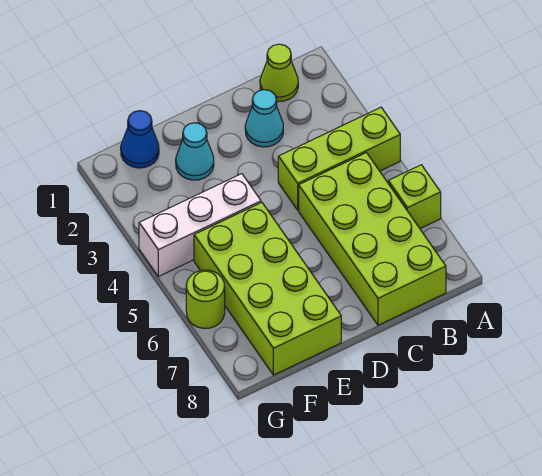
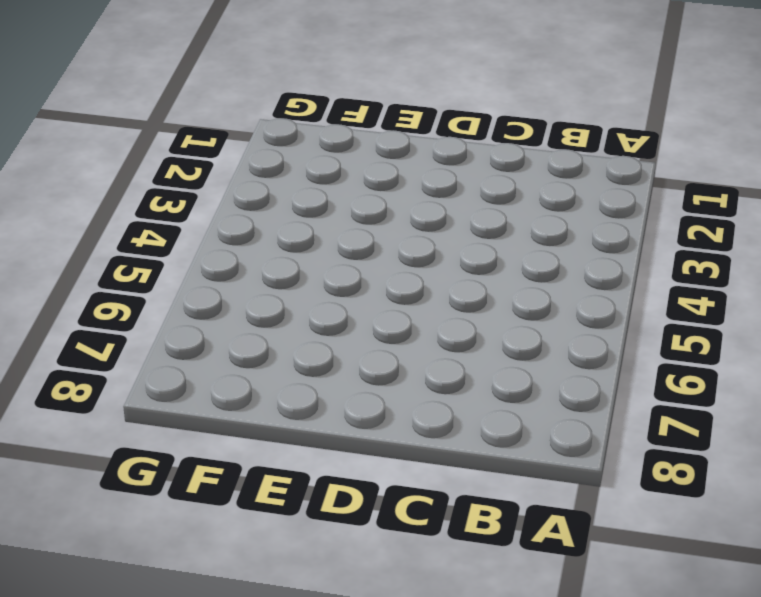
none -> lime brick A4:C4 level 1
none -> lime brick A6 level 1

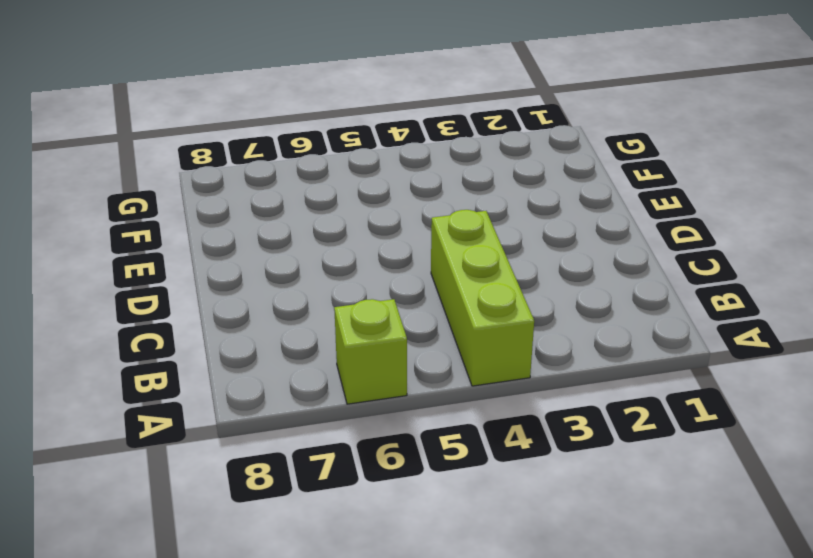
none -> lime cone B1 level 1
none -> lime brick B5:C8 level 1

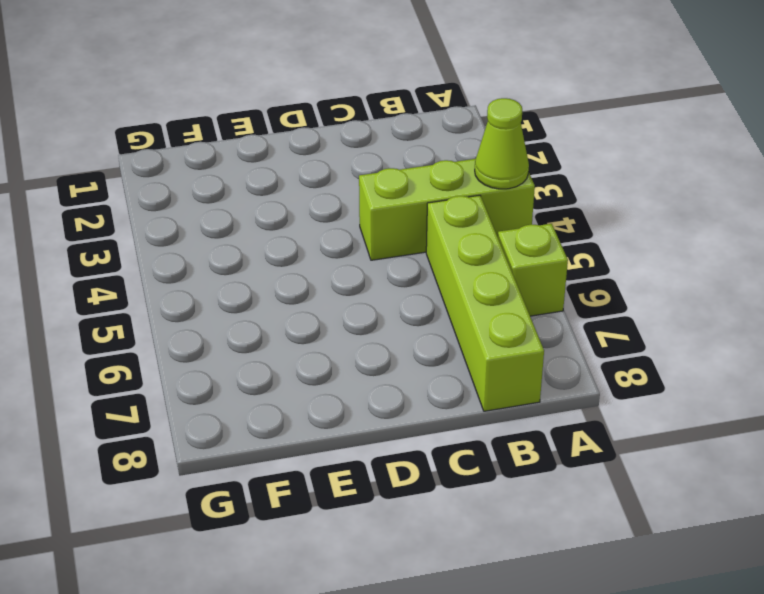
lime cone A4 level 2 -> lime cone B1 level 1
lime brick B5:B8 level 1 -> lime brick B5:C8 level 1
none -> cyan cone C2 level 1
none -> cyan cone E2 level 1

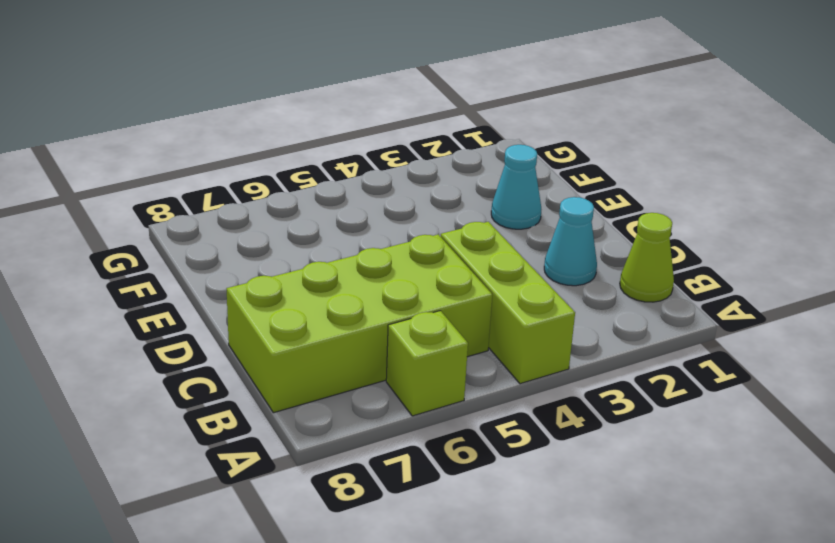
none -> white brick E4:G4 level 1
none -> lime brick E5:F8 level 1

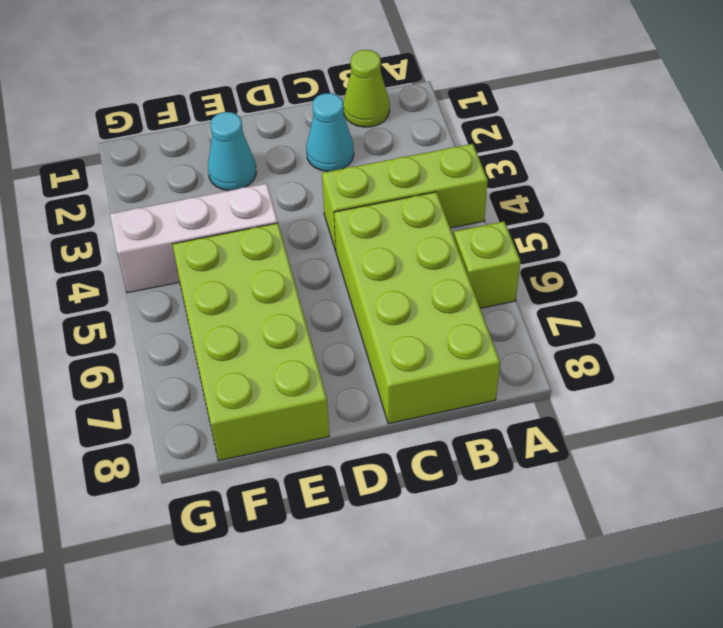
none -> blue cone F1 level 1
none -> lime round brick G6 level 1

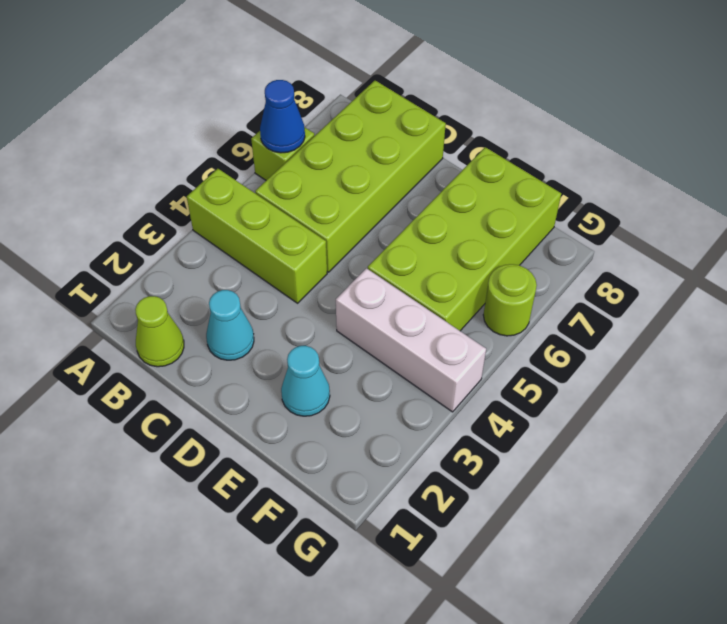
blue cone A6 level 2 -> blue cone F1 level 1

